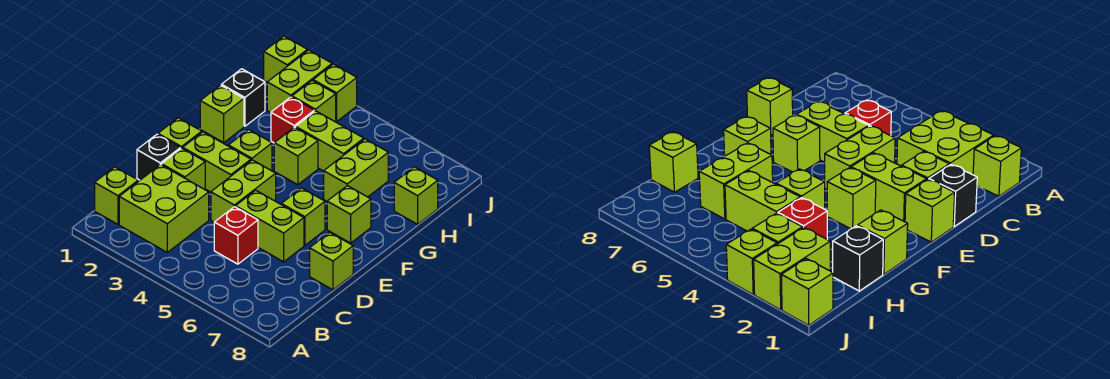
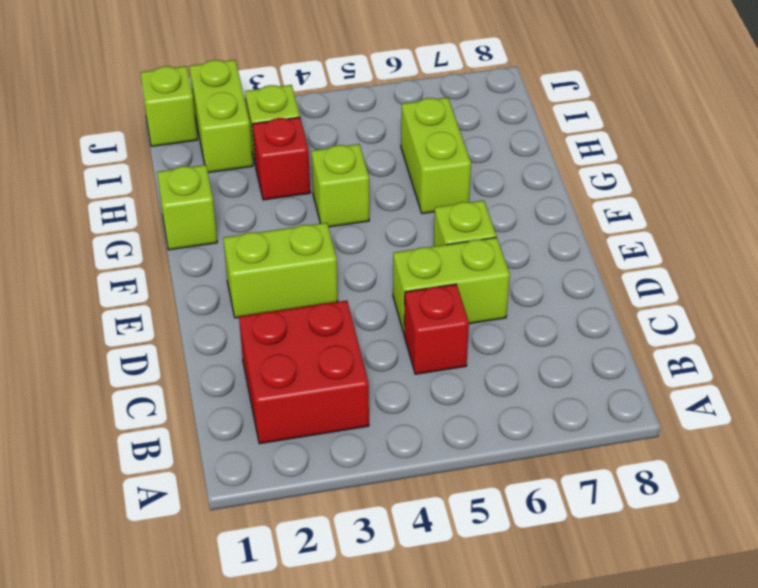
red brick B2:C3 level 1 -> lime brick B2:C3 level 1
none -> lime brick B1 level 1
none -> black brick D1 level 1
none -> lime brick D2 level 1

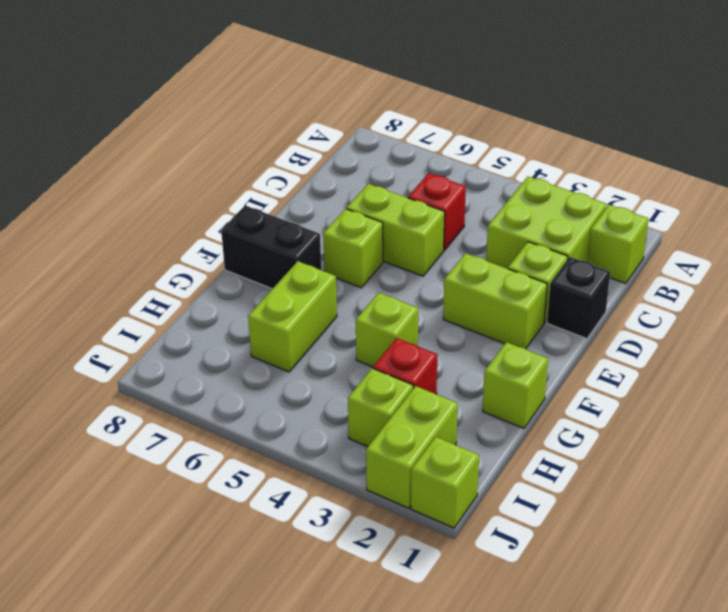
black brick F7:F8 level 1 -> lime brick F7 level 1
none -> lime brick D4:E4 level 1
none -> lime brick D8 level 1
none -> lime brick E1 level 1

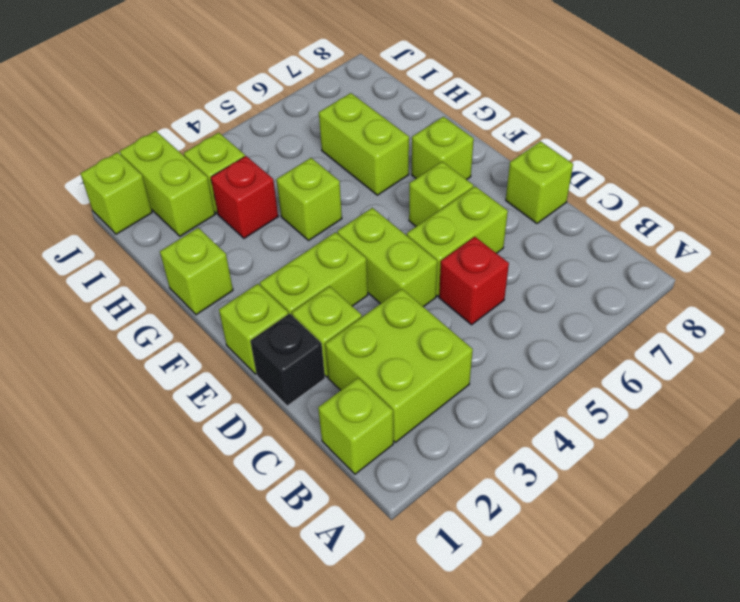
none -> lime brick F3 level 1
none -> black brick H1 level 1
none -> lime brick H4:H5 level 1

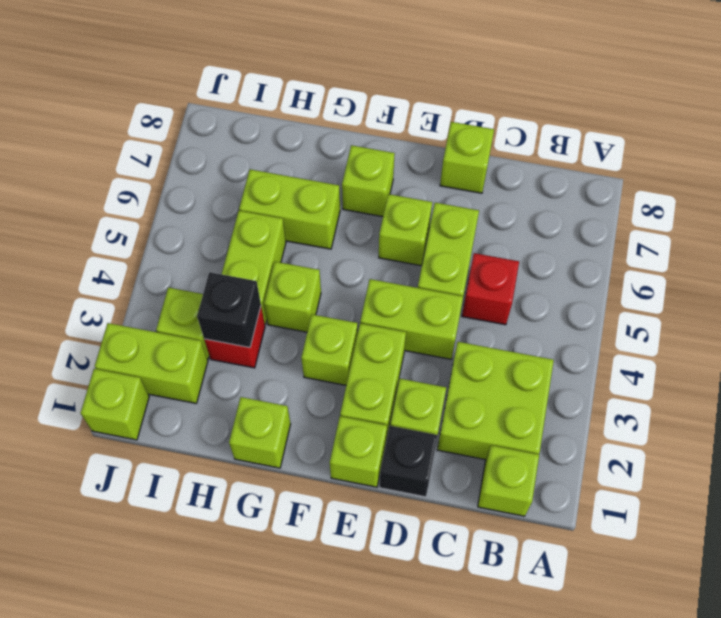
black brick H3 level 2 -> black brick H1 level 1
none -> lime brick H8 level 1
none -> lime brick J3 level 1

